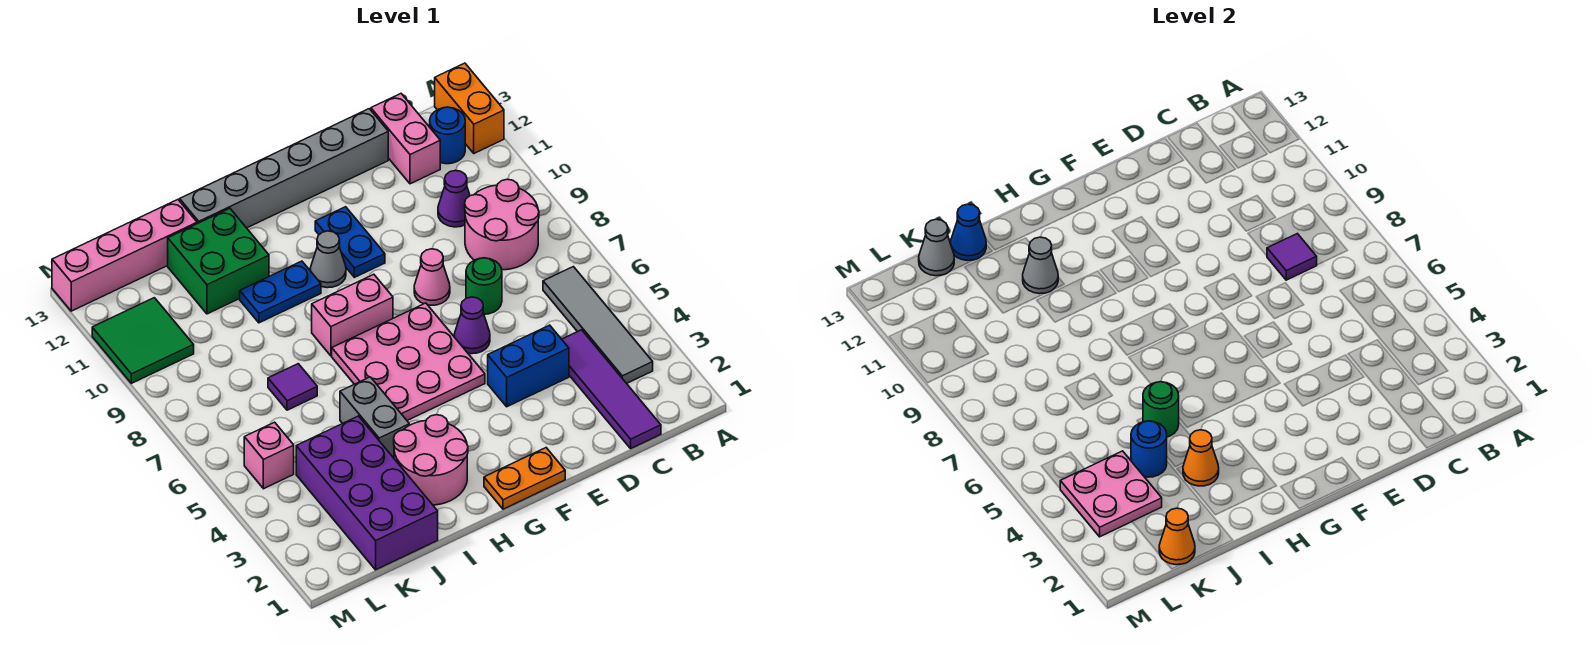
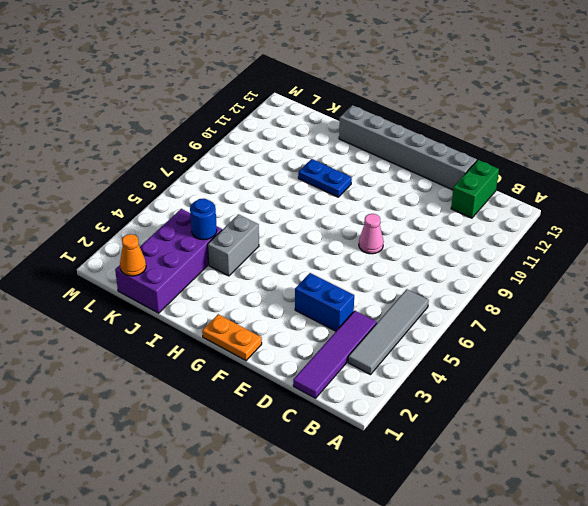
green brick C12:C13 level 1 -> pink brick C12:C13 level 1
none -> orange brick A12:A13 level 1
none -> pink round brick B8:C9 level 1
none -> blue round brick B12 level 1
none -> purple cone C10 level 1

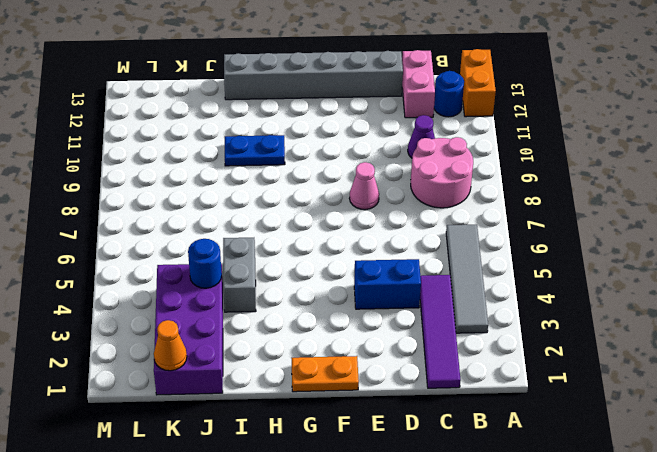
none -> green round brick D7 level 1
none -> purple cone E6 level 1
none -> pink plate F5:H7 level 1
none -> blue plate F10:F11 level 1

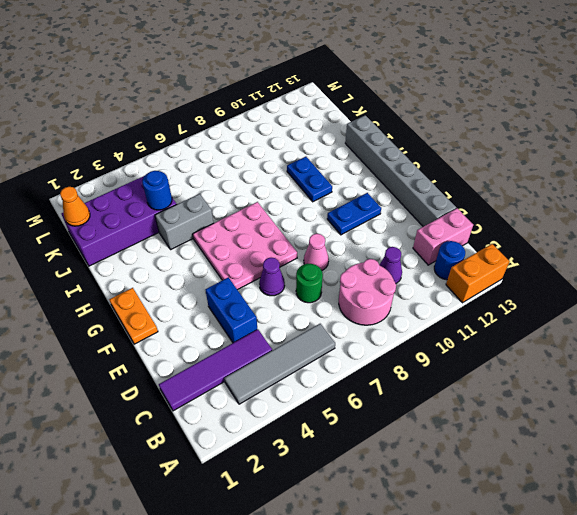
none -> pink brick G8:H8 level 1
none -> grey cone G10 level 1
none -> pink round brick H2:I3 level 1
none -> green brick I11:J12 level 1

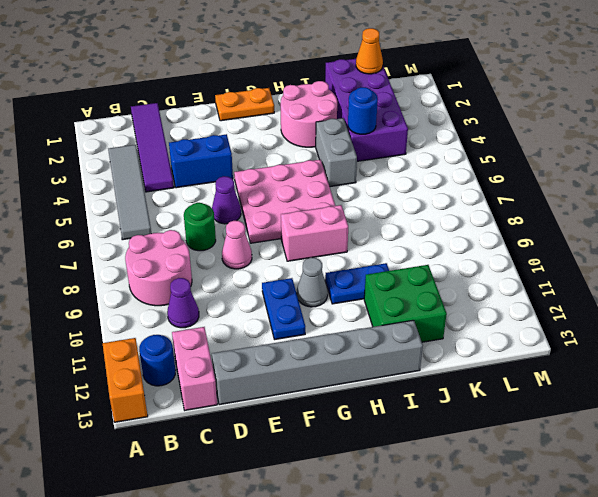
none -> purple tile J7 level 1
none -> pink brick J13:M13 level 1
none -> pink brick L5 level 1
none -> green tile L10:M11 level 1

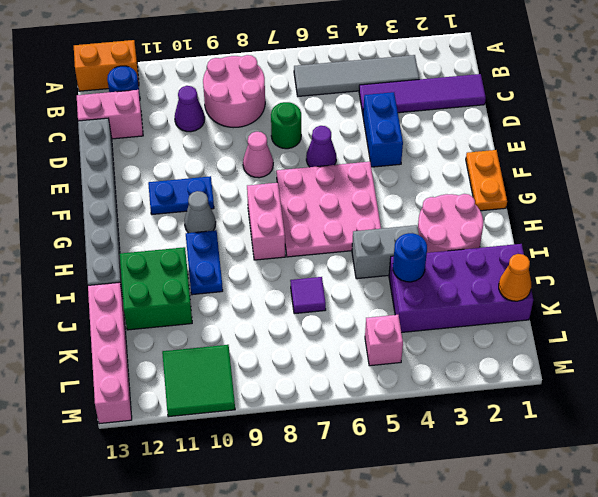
none -> purple tile C8 level 2
none -> orange cone I3 level 2
none -> green round brick I5 level 2
none -> grey cone I11 level 2

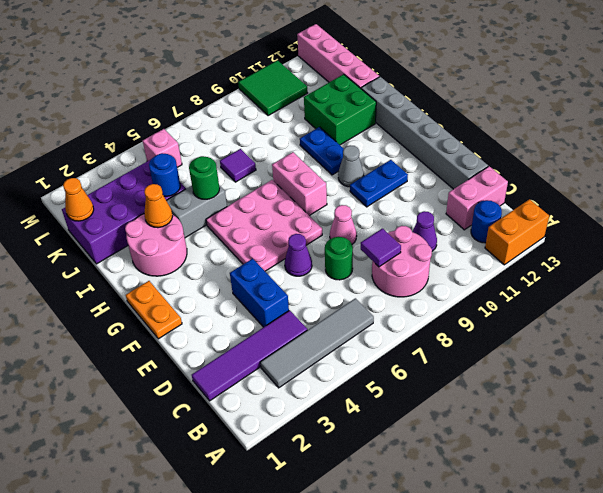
none -> grey cone I11 level 2
none -> blue cone J13 level 2
none -> pink plate K3:L4 level 2
none -> grey cone K13 level 2

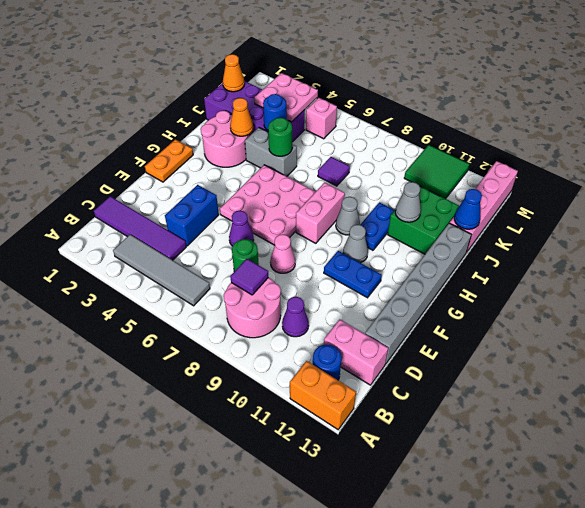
grey cone H9 level 1 -> grey cone K13 level 2

